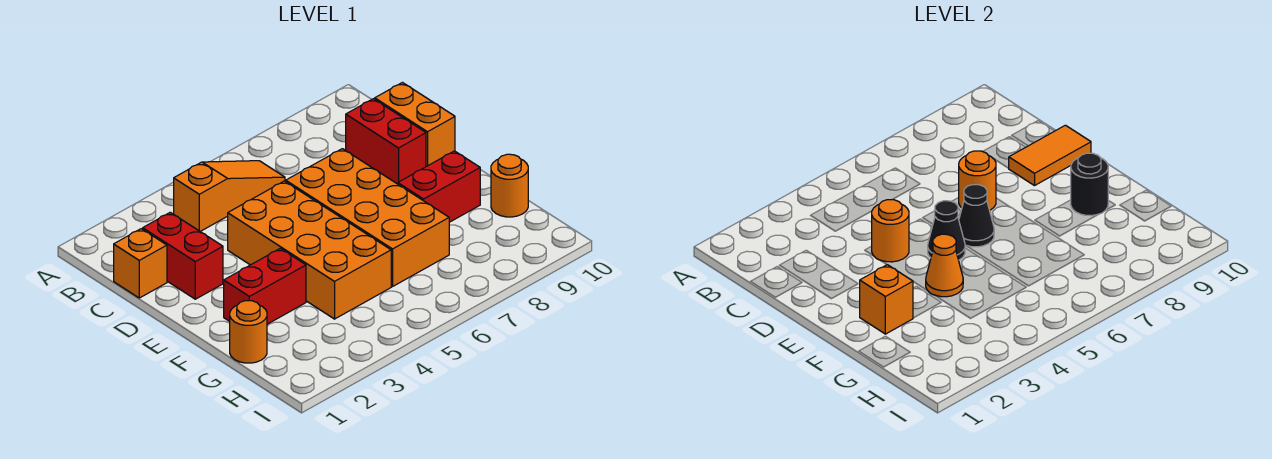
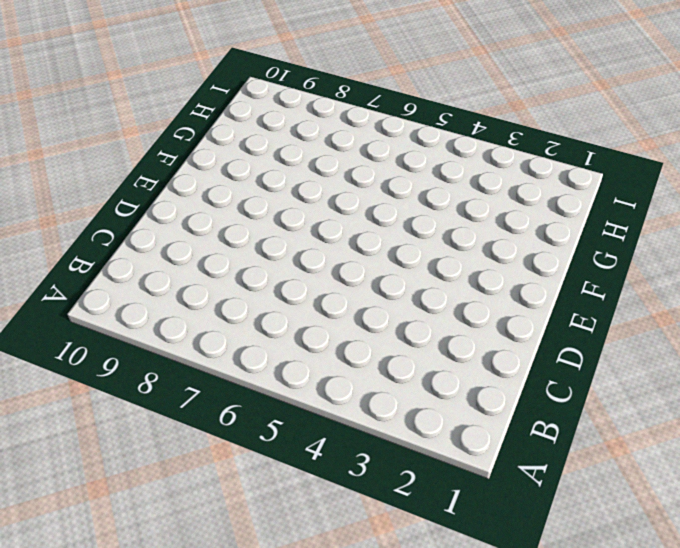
none -> orange slope B4:B6 level 1 top 4
none -> orange brick C1 level 1
none -> red brick C2:D2 level 1

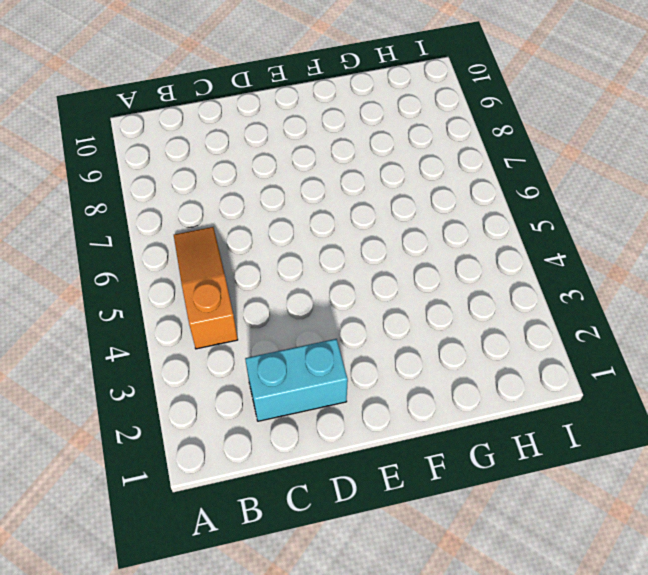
cyan brick C2:D2 level 1 -> red brick C2:D2 level 1
none -> orange brick C1 level 1
none -> red brick C9:D9 level 1
none -> orange brick C10:D10 level 1

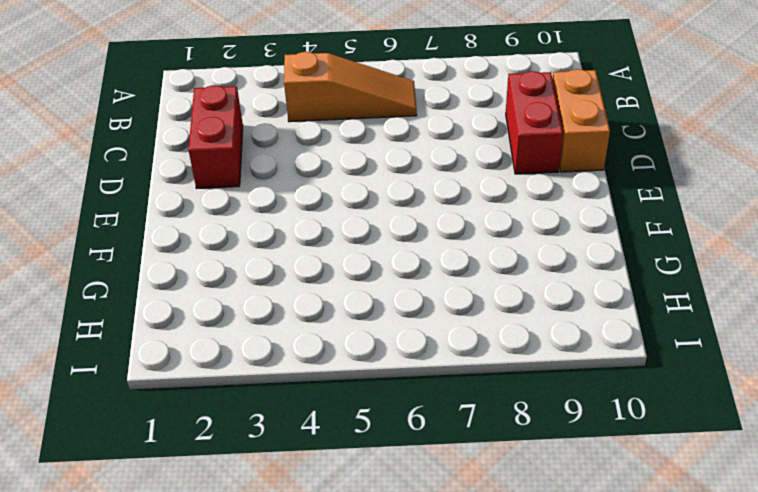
none -> orange brick C1 level 1
none -> orange brick D4:G5 level 1
none -> orange brick D6:G7 level 1

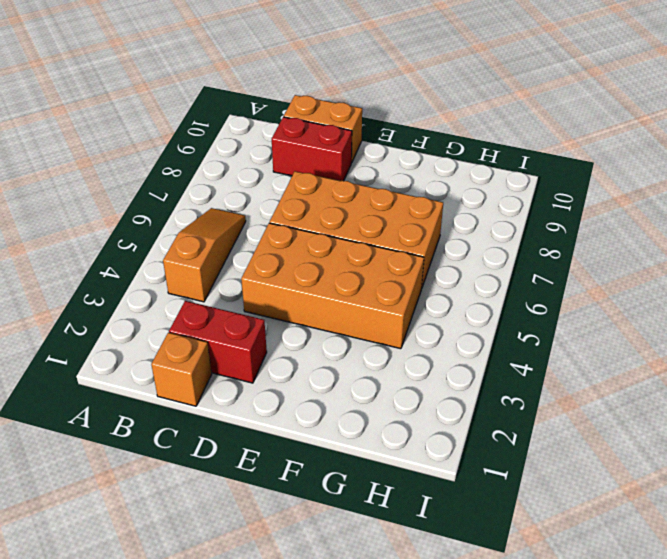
none -> red brick F2:F3 level 1
none -> red brick F8:F9 level 1
none -> orange round brick G1 level 1

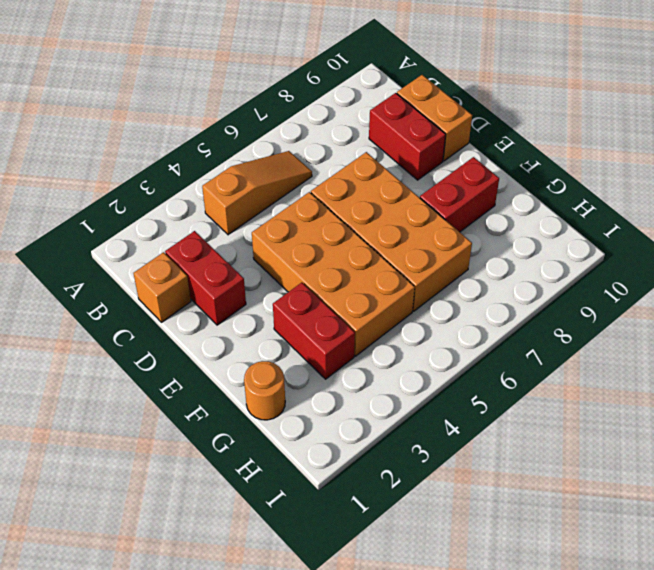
red brick F3:G3 level 1 -> red brick F2:F3 level 1
none -> orange round brick G10 level 1
none -> orange round brick D4 level 2
none -> orange round brick D7 level 2

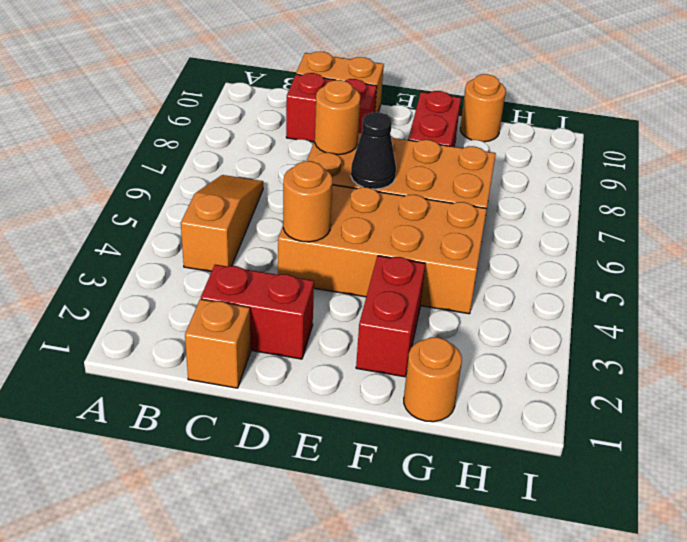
none -> orange tile D9:D10 level 2
none -> black cone E5 level 2
none -> orange brick F2 level 2

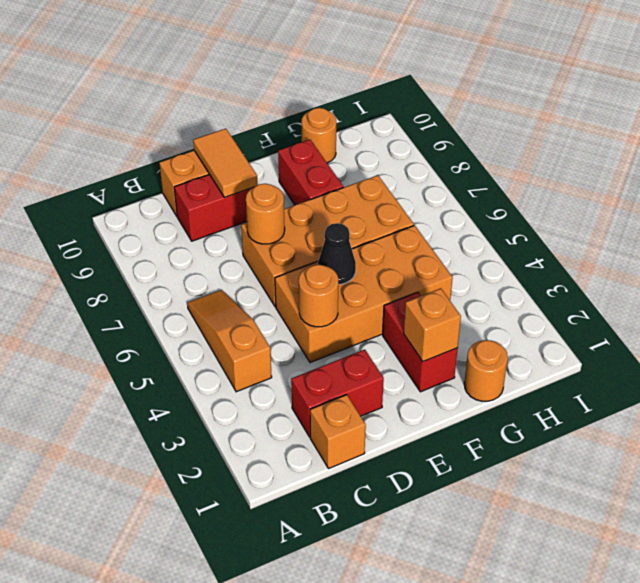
none -> black cone E6 level 2
none -> orange cone F4 level 2
none -> black round brick F9 level 2

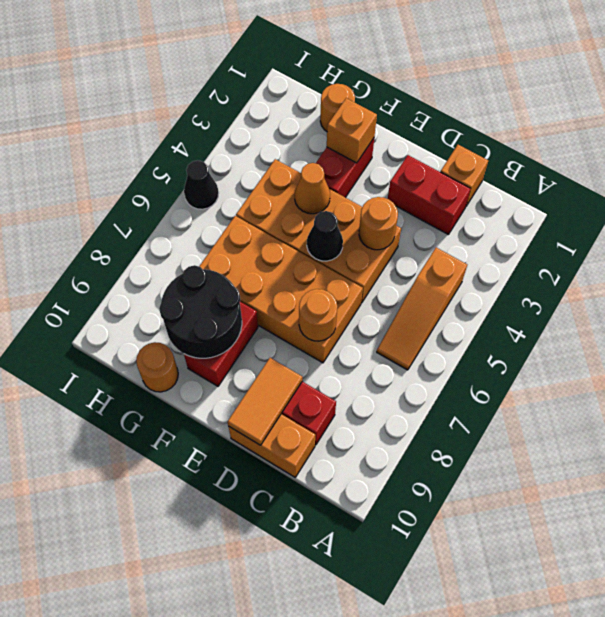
black round brick F8:G9 level 2 -> black round brick F9 level 2
black cone I5 level 1 -> black cone E6 level 2

